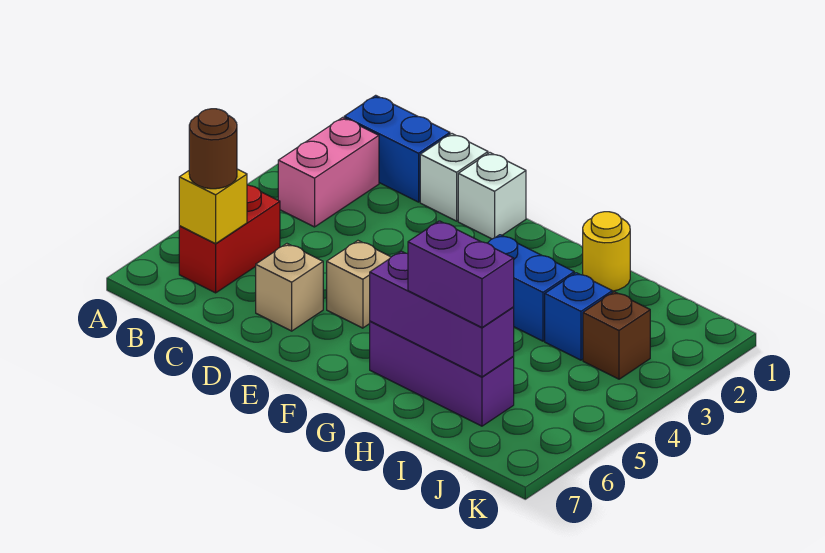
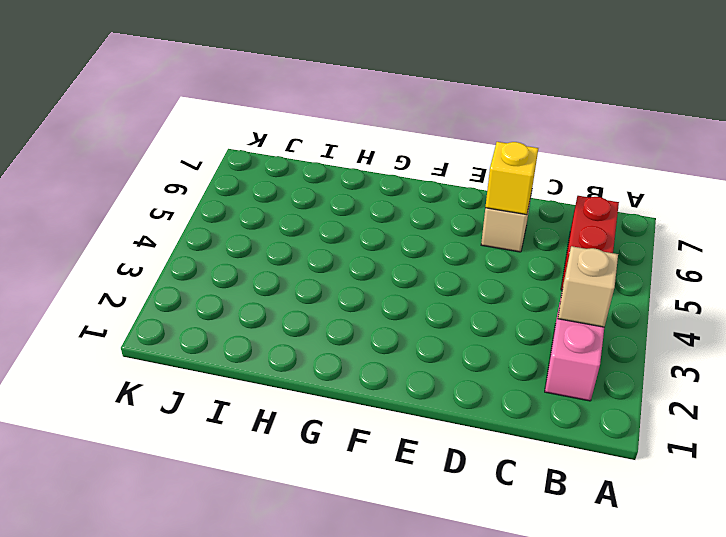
tan brick B3 level 2 -> tan brick E5 level 1
yellow brick D6 level 2 -> yellow brick B6 level 2
none -> blue brick B1:C1 level 1
none -> white brick D1 level 1
none -> white brick E1 level 1

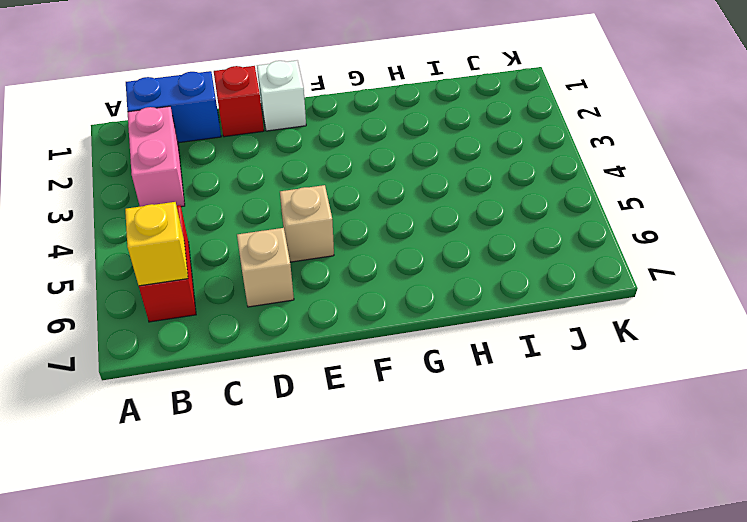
red brick D1 level 1 -> white brick D1 level 1
none -> blue brick G3:H3 level 1
none -> purple brick G6:I6 level 1
none -> yellow round brick H1 level 1

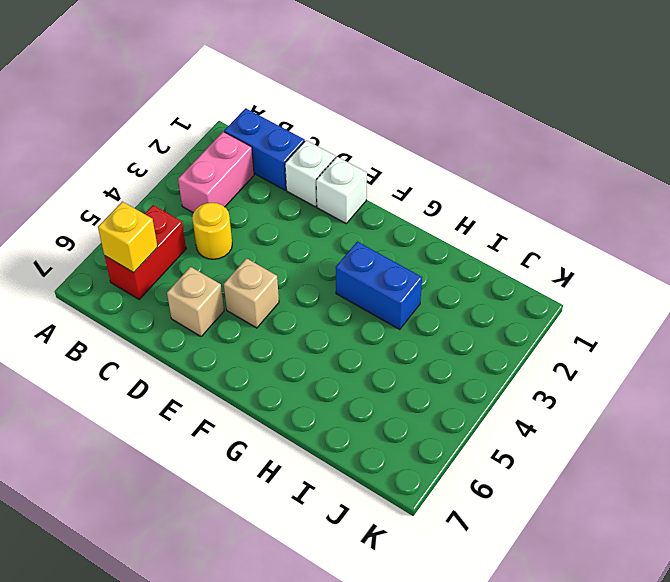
yellow round brick C4 level 1 -> yellow round brick H1 level 1
none -> purple brick G6:I6 level 1
none -> blue brick I3 level 1
none -> brown brick J3 level 1

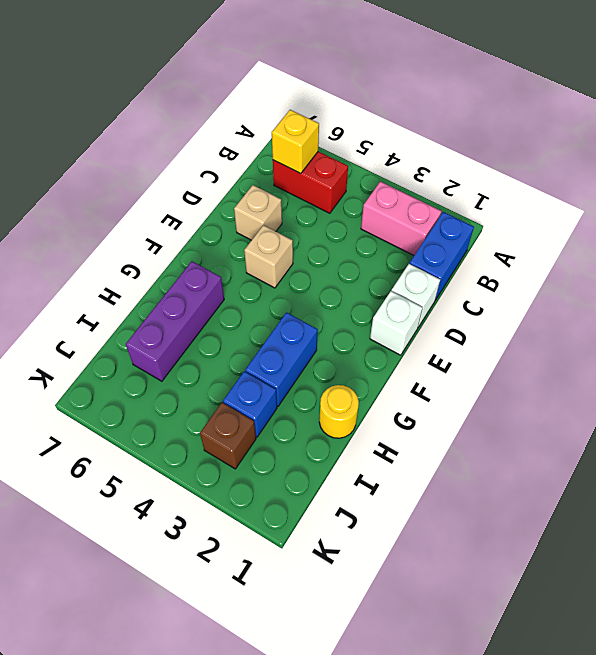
none -> purple brick G6:I6 level 2
none -> brown round brick B6 level 3
none -> purple brick H6:I6 level 3

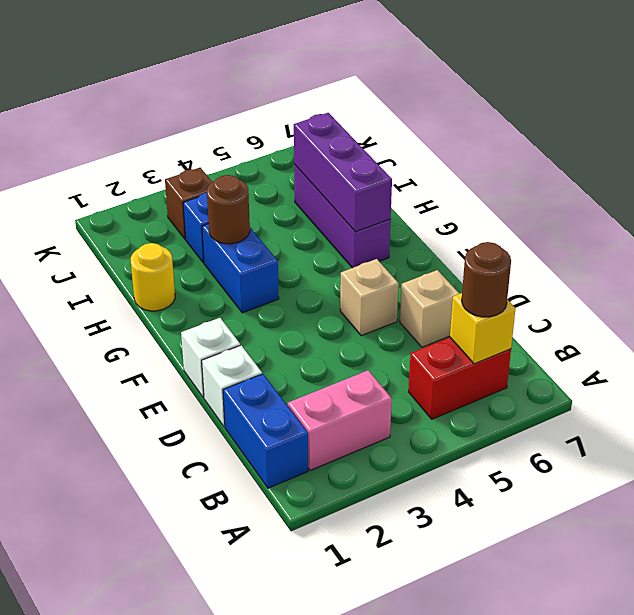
brown round brick H3 level 2 -> none
none -> purple brick H6:I6 level 3

